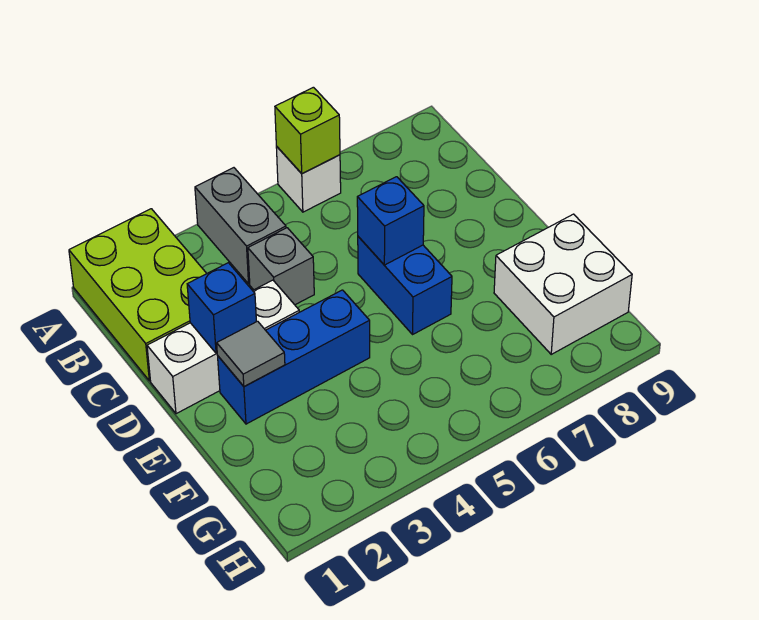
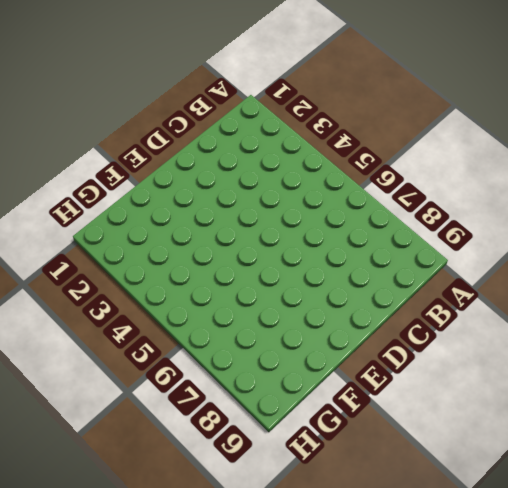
none -> lime brick A1:C2 level 1
none -> grey brick A4:B4 level 1
none -> white brick A6 level 1

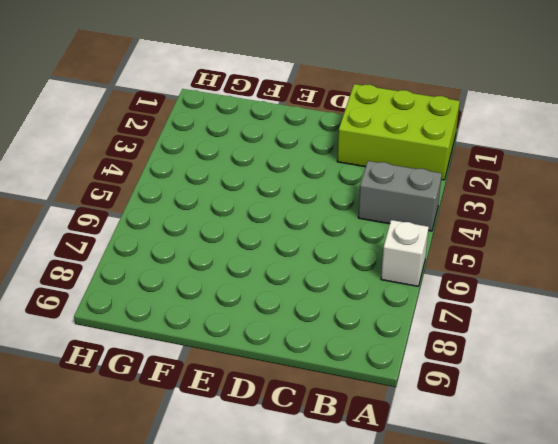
none -> grey brick C4 level 1
none -> white brick D1:D3 level 1
none -> blue brick D6:E6 level 1

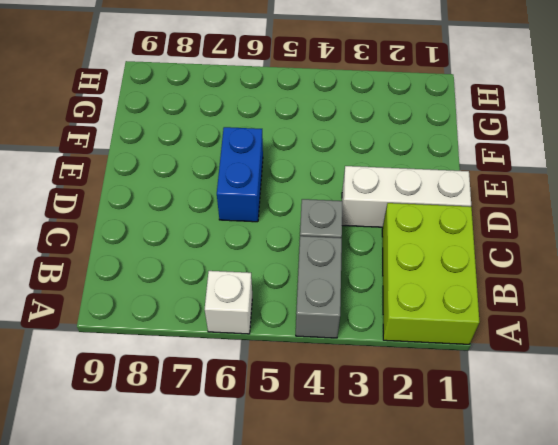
none -> blue brick E2:E4 level 1
none -> white brick F8:G9 level 1
none -> lime brick A6 level 2

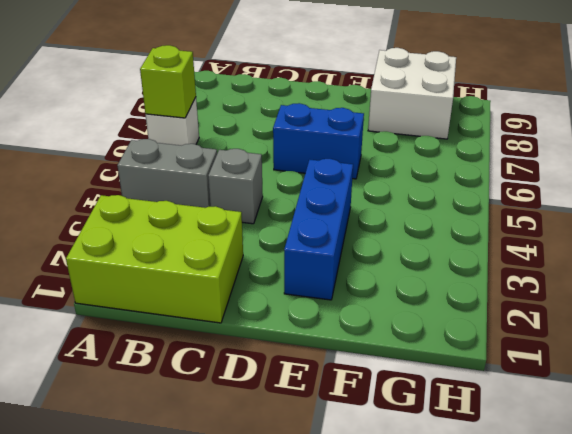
none -> white brick D1:D3 level 1
none -> blue brick D2 level 2
none -> blue brick D6 level 2

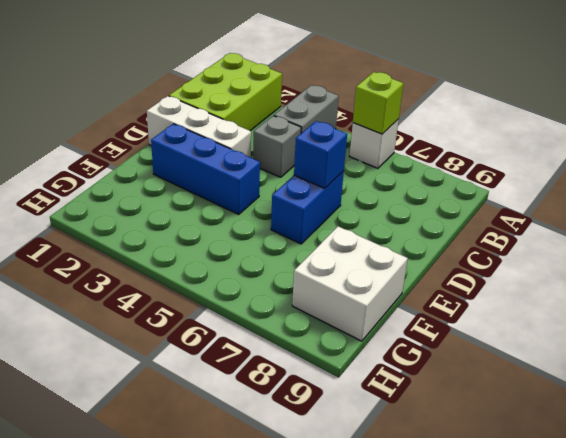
none -> blue brick D2 level 2
none -> grey tile E2 level 2

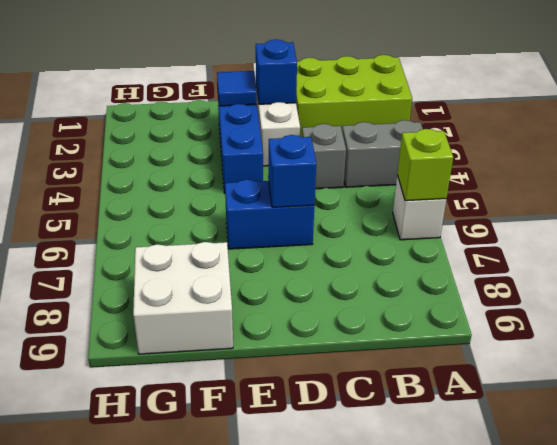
blue tile E2 level 2 -> grey tile E2 level 2

